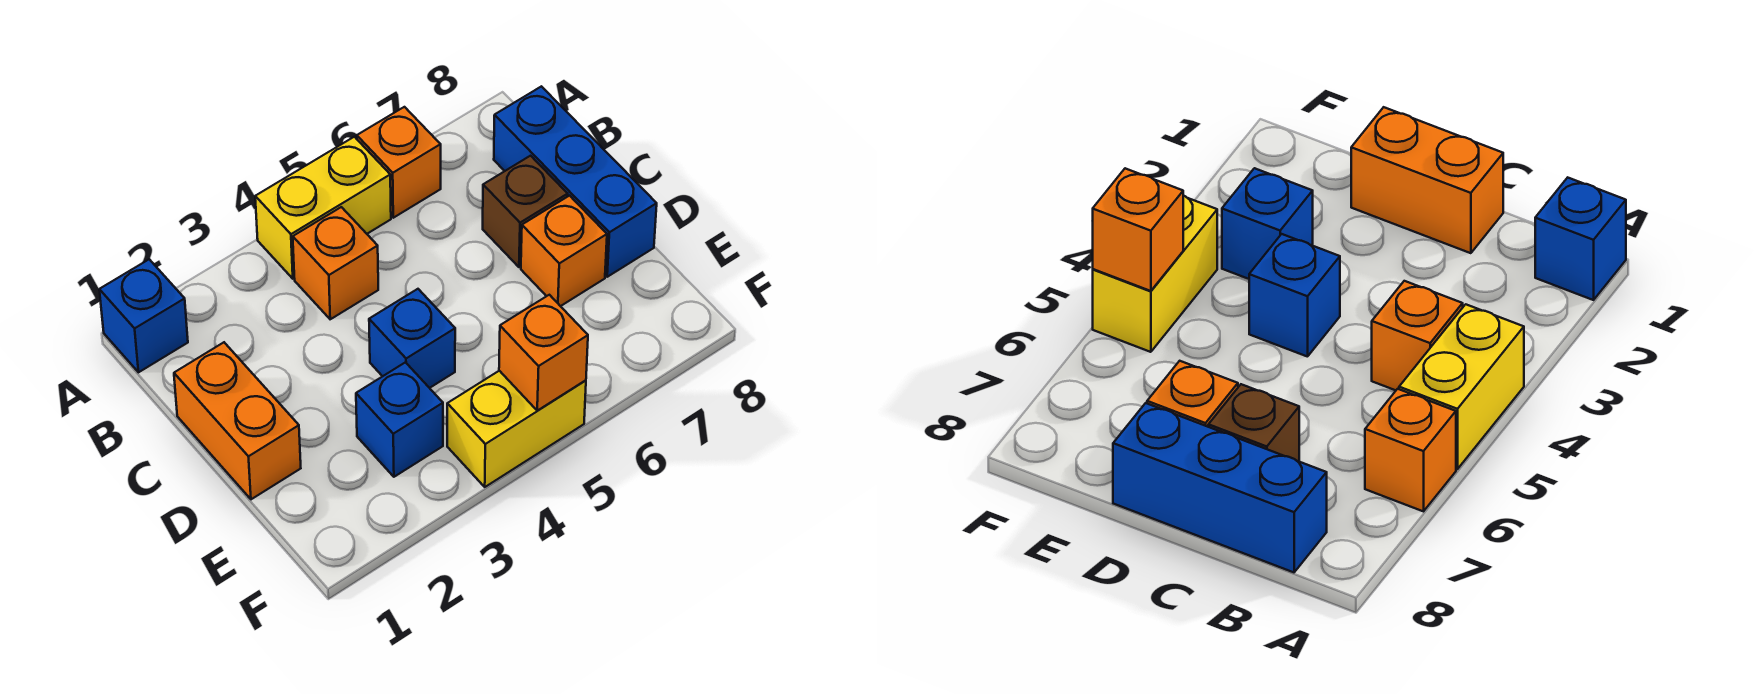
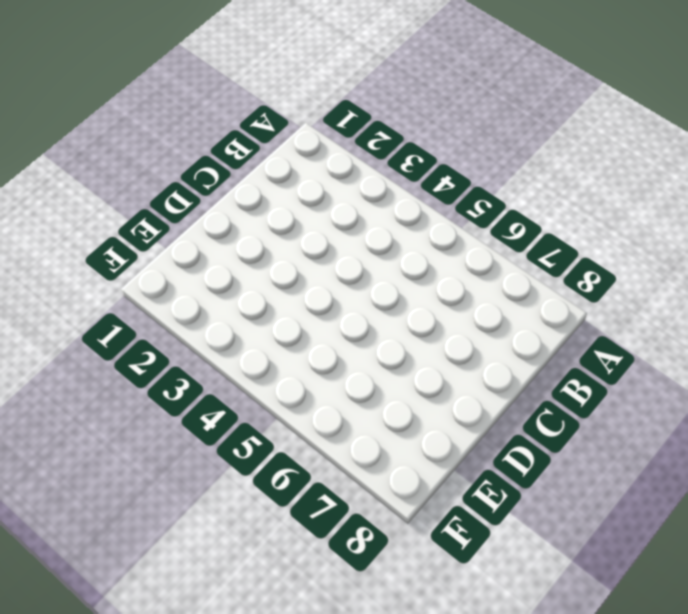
none -> blue brick A1 level 1
none -> yellow brick A4:A5 level 1
none -> orange brick A6 level 1

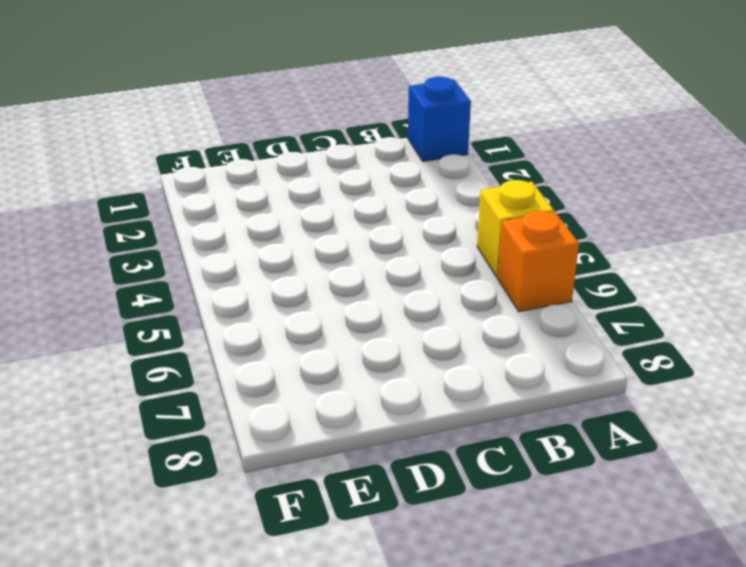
yellow brick A5 level 1 -> yellow brick A4:A5 level 1
none -> orange brick B4 level 1
none -> blue brick B8:D8 level 1
none -> orange brick C1:D1 level 1

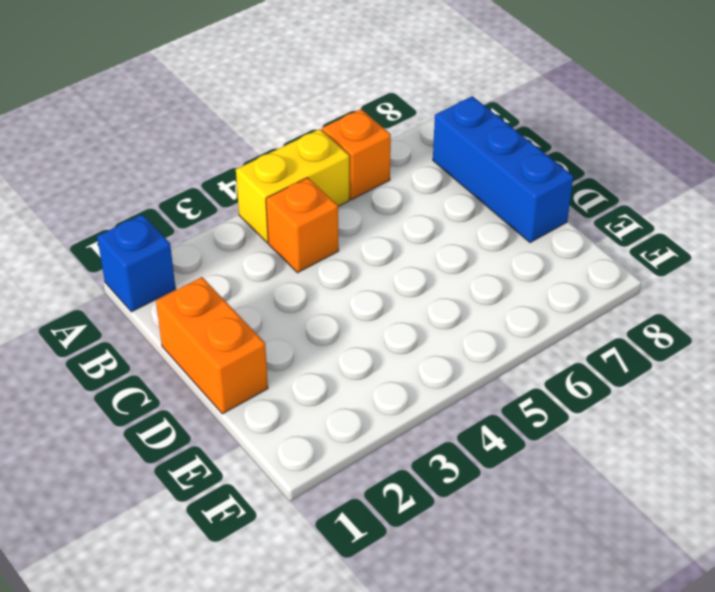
none -> brown brick C7 level 1
none -> blue brick D4 level 1
none -> orange brick D7 level 1

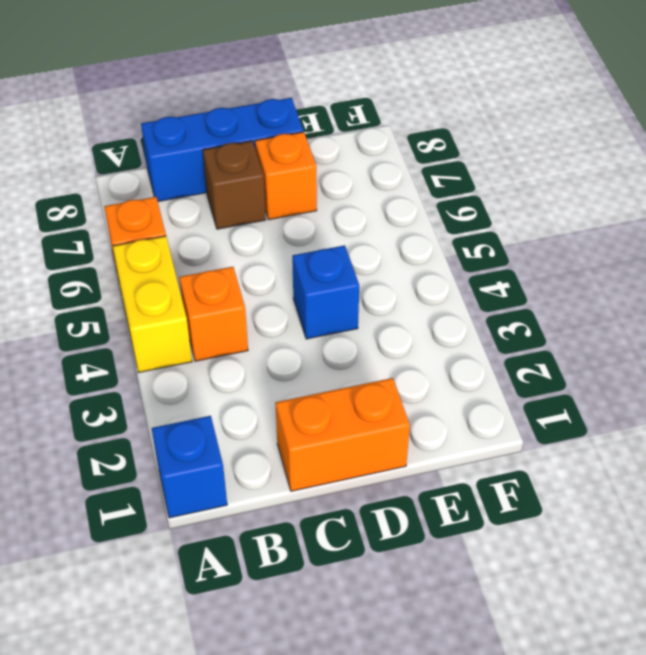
none -> blue brick E3 level 1
none -> yellow brick F4:F5 level 1
none -> orange brick F5 level 2

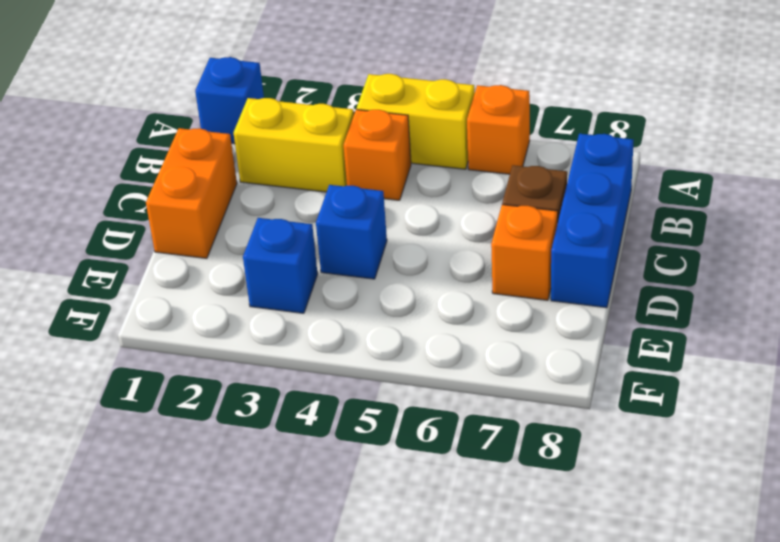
yellow brick B2:B3 level 1 -> yellow brick F4:F5 level 1
none -> orange brick F5 level 2

